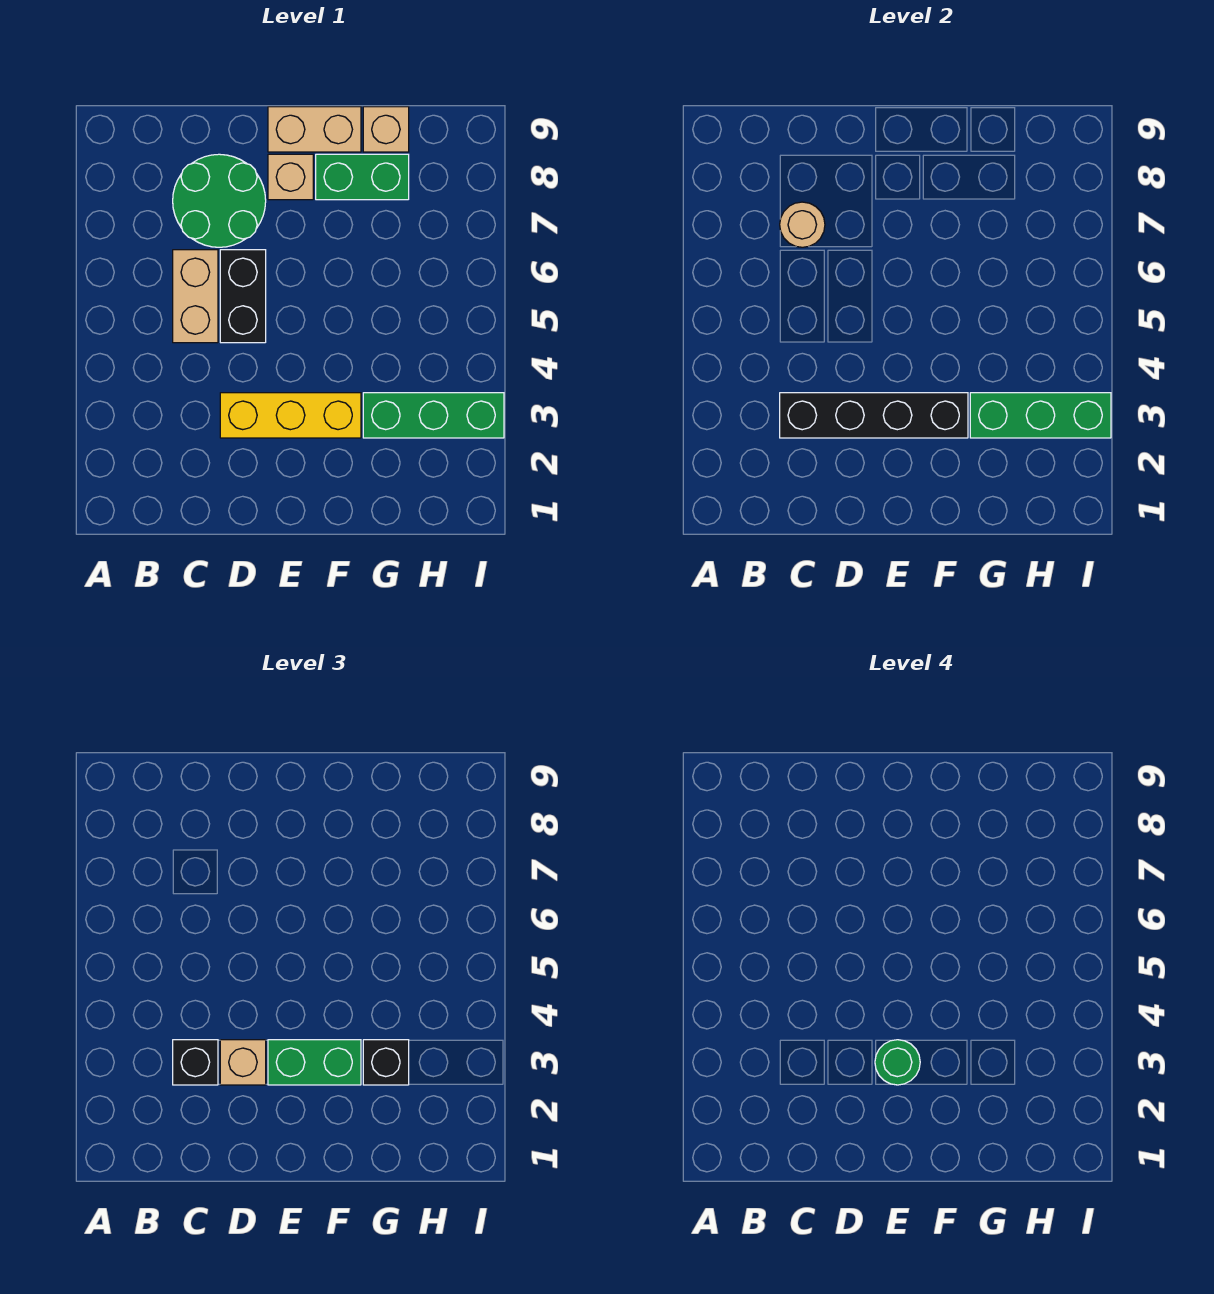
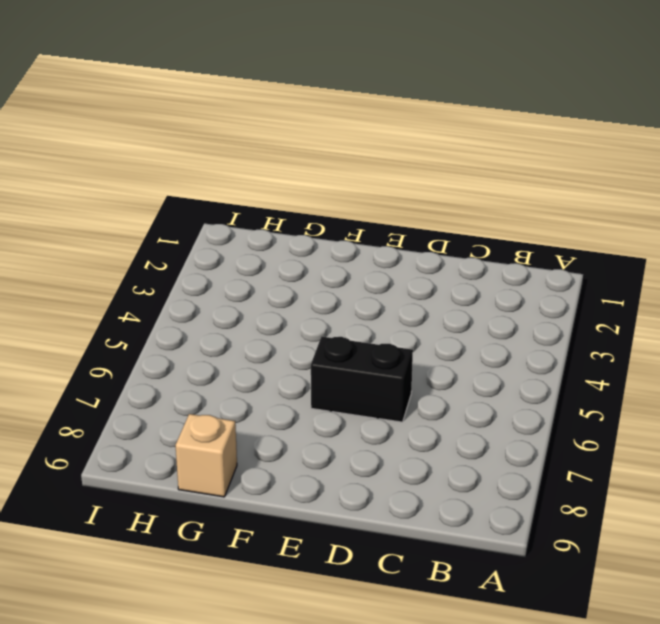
black brick D6:E6 level 1 -> black brick D5:D6 level 1
none -> tan brick C5:C6 level 1
none -> green round brick C7:D8 level 1
none -> yellow brick D3:F3 level 1

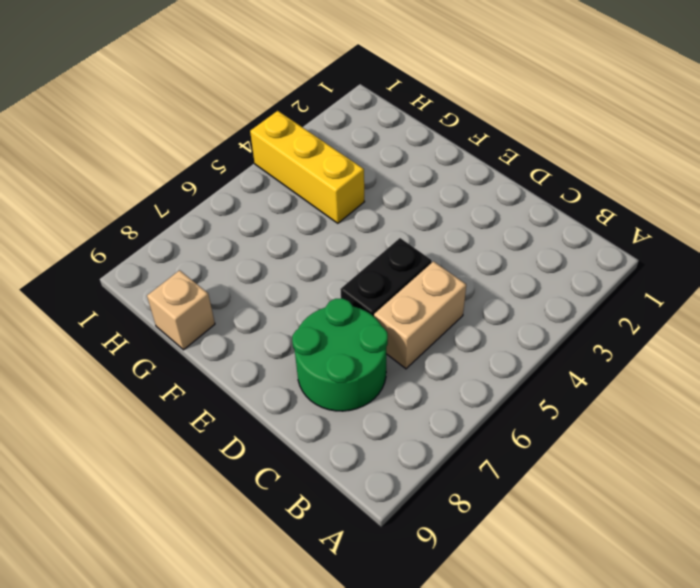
yellow brick G4:I4 level 1 -> yellow brick D3:F3 level 1
none -> tan brick E8 level 1
none -> tan brick E9:F9 level 1
none -> green brick F8:G8 level 1

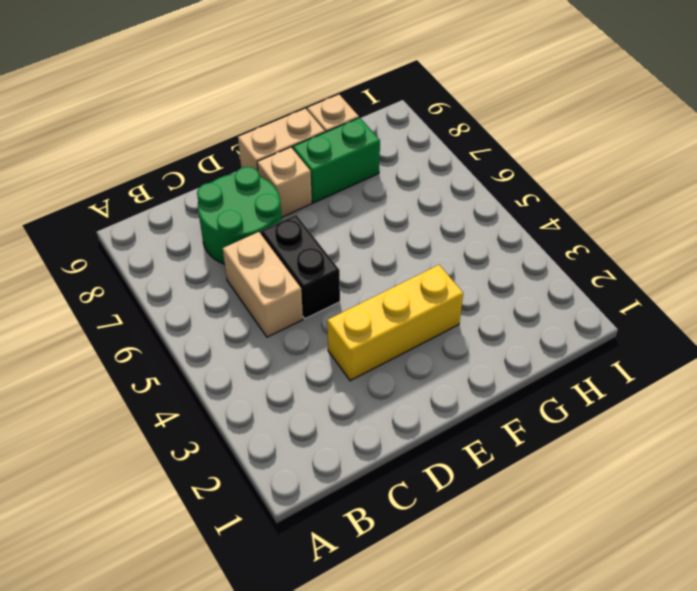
none -> green brick G3:I3 level 1
none -> black brick C3:F3 level 2
none -> tan round brick C7 level 2

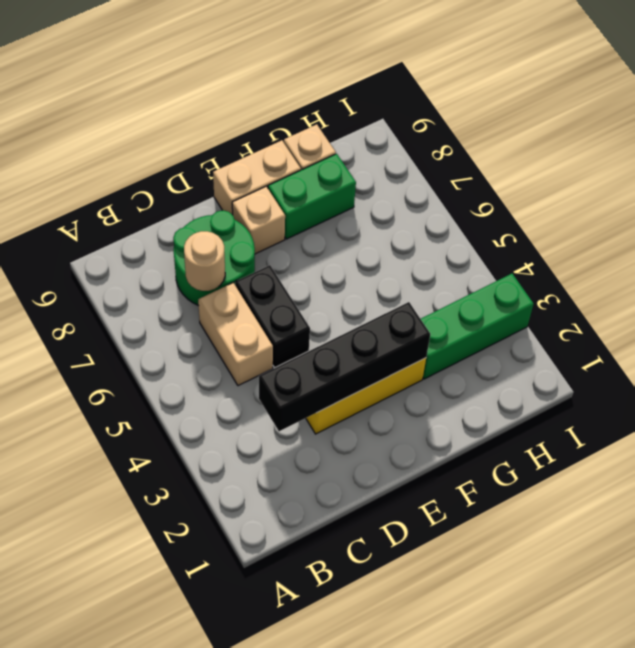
none -> green brick G3:I3 level 2
none -> black brick C3 level 3
none -> tan brick D3 level 3

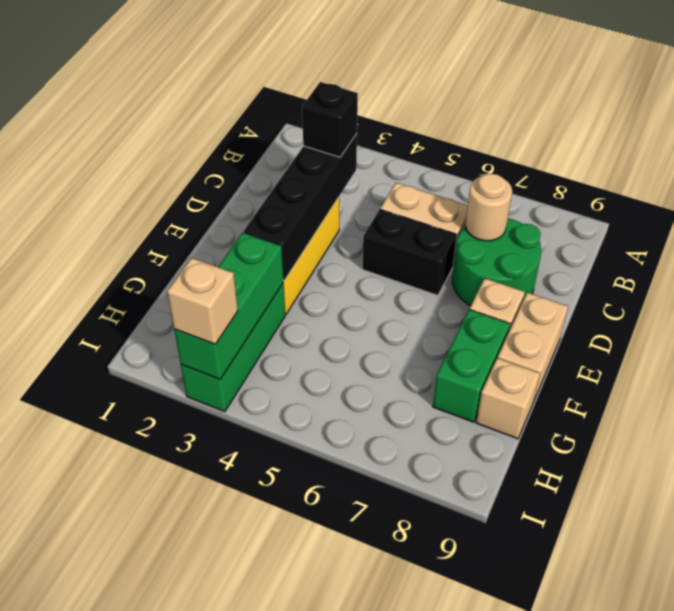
tan brick I3 level 3 -> tan brick D3 level 3
none -> green brick E3:F3 level 3
none -> black brick G3 level 3
none -> green round brick E3 level 4

